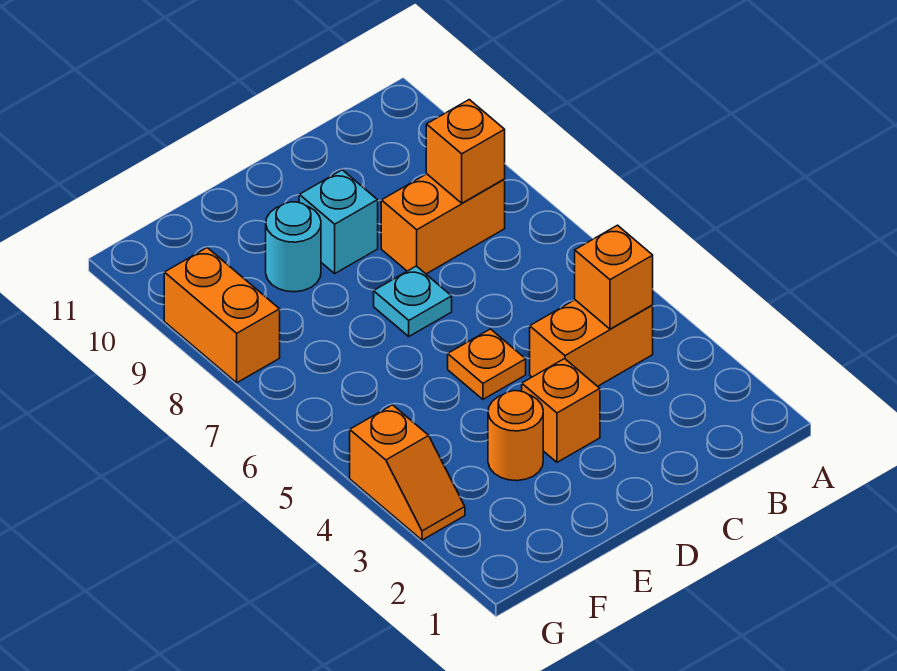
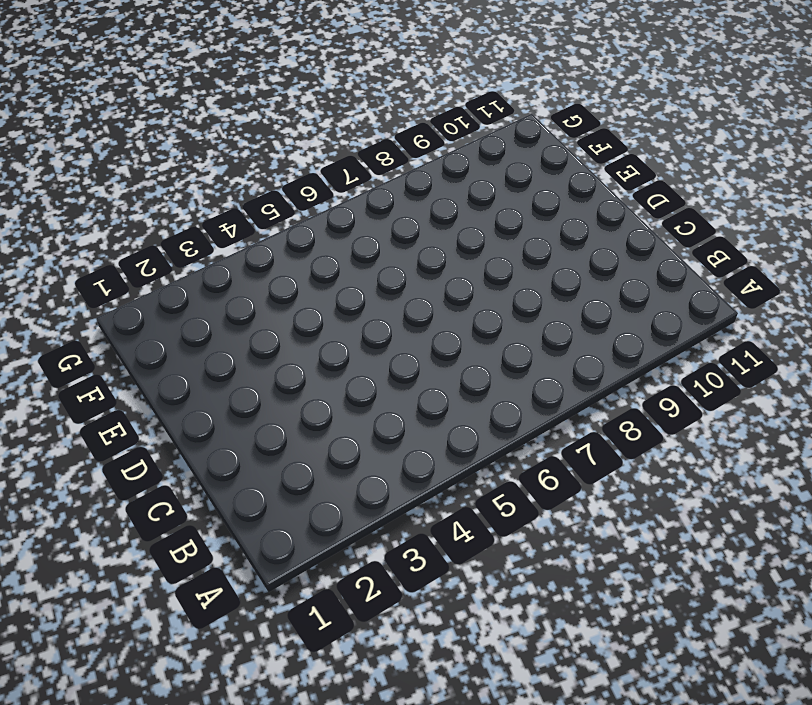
none -> orange brick B4:C4 level 1
none -> orange brick B8:C8 level 1
none -> orange brick D3 level 1

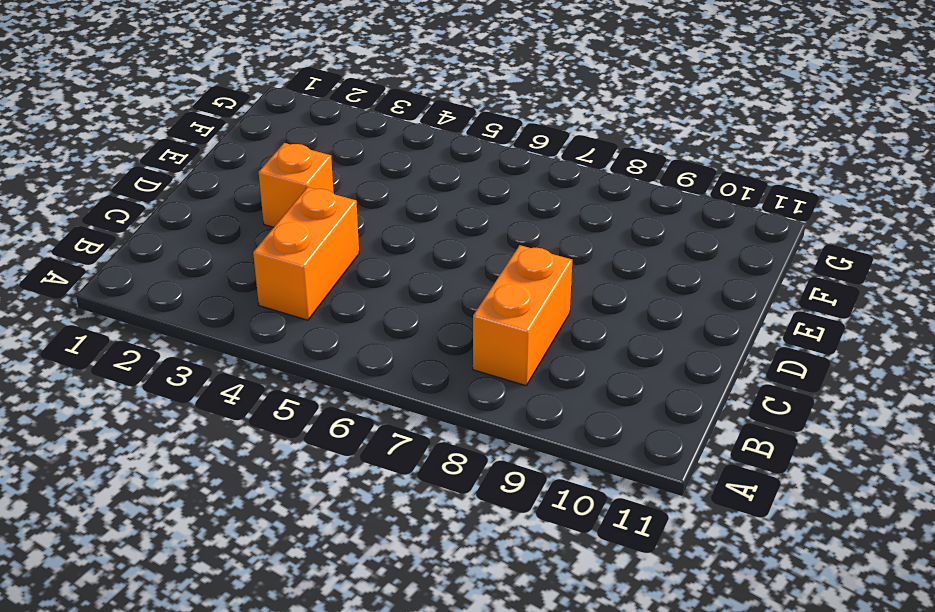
none -> orange plate D5 level 1
none -> cyan plate D7 level 1
none -> cyan brick D9 level 1

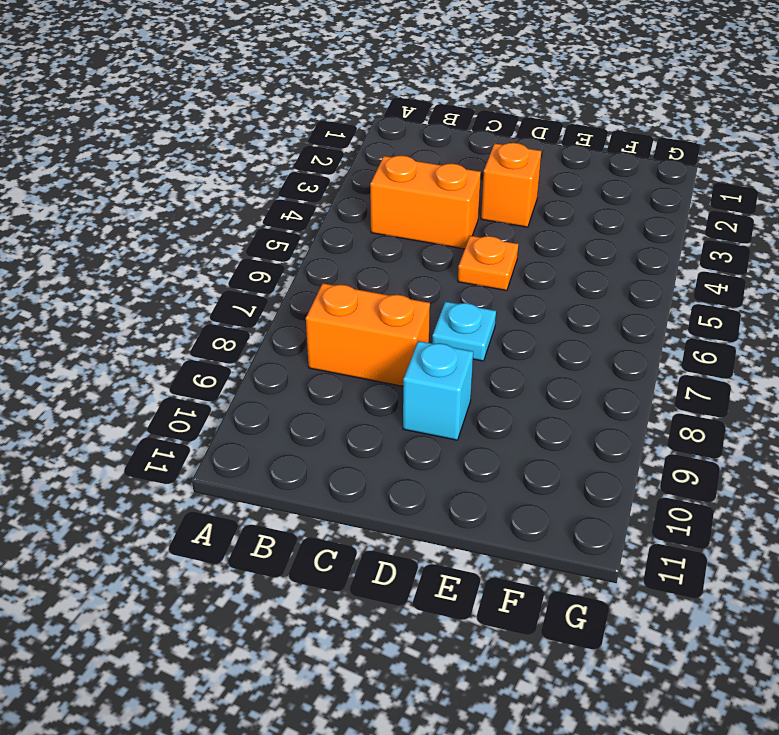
none -> orange round brick E3 level 1
none -> cyan round brick E9 level 1
none -> orange slope G3:G4 level 1 top 4

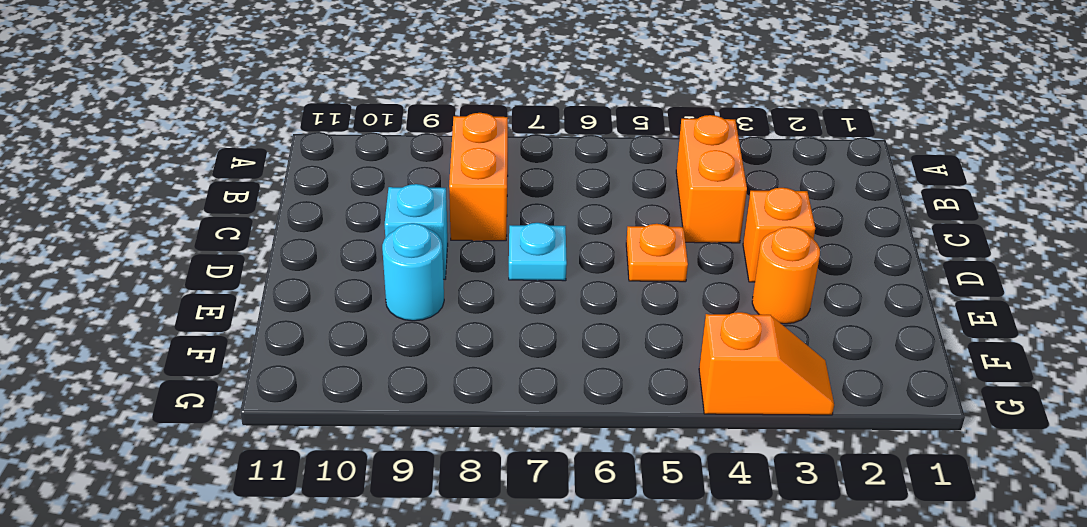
none -> orange brick G8:G9 level 1
none -> orange brick B4 level 2
none -> orange brick B8 level 2

